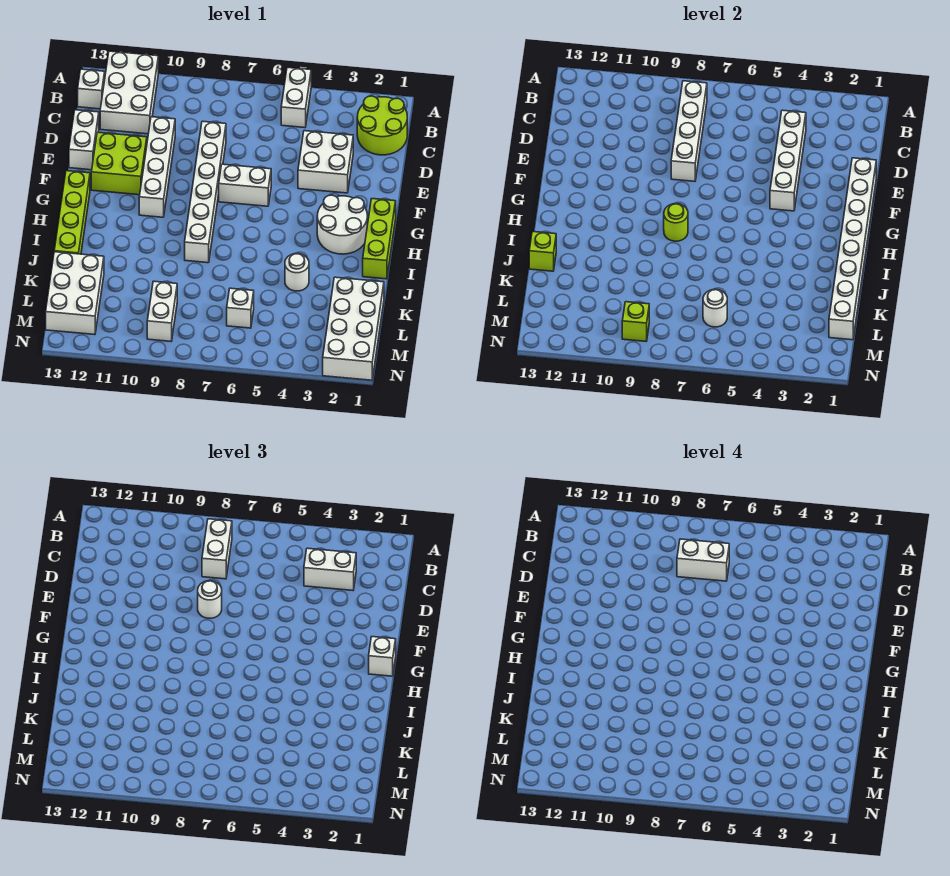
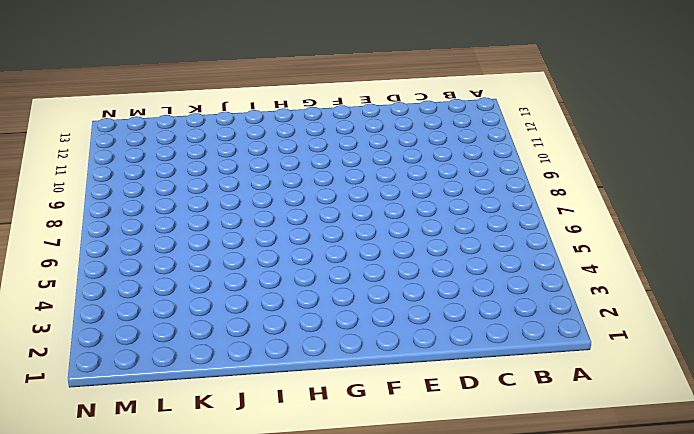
none -> white brick A5:B5 level 1
none -> white brick A11:C12 level 1
none -> lime round brick B1:C2 level 1
none -> white brick B13 level 1

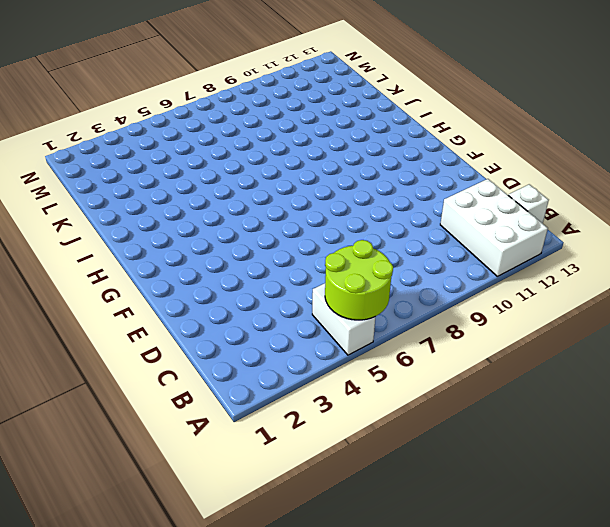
lime round brick A5:B6 level 2 -> lime round brick B1:C2 level 1
none -> white brick D3:E4 level 1
none -> white brick D8:I8 level 1
none -> white brick D10:G10 level 1
none -> white brick D13:E13 level 1

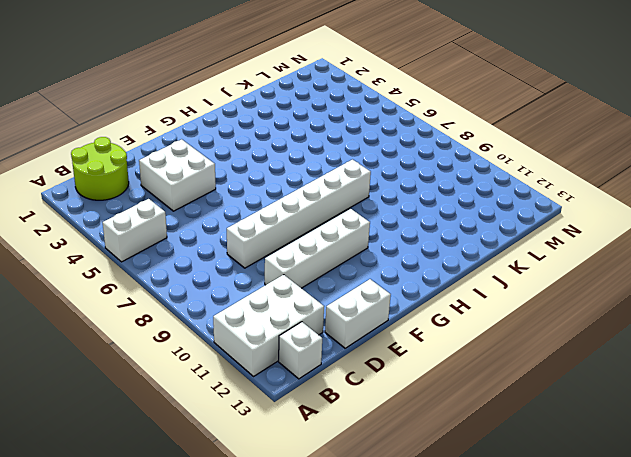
none -> lime brick E11:F12 level 1
none -> white brick F6:F7 level 1
none -> lime brick G1:I1 level 1
none -> white round brick G2:H3 level 1

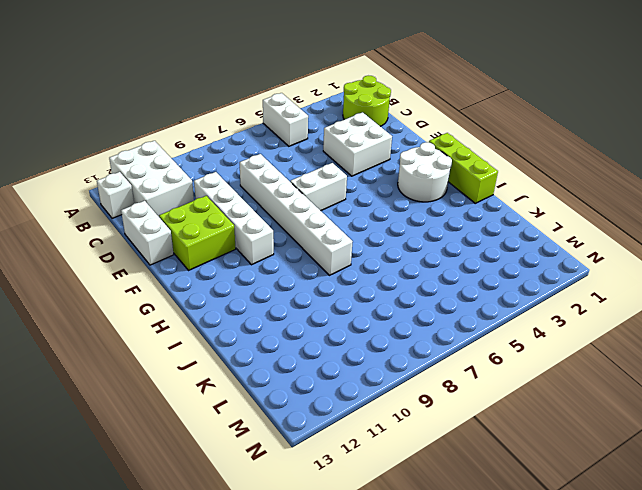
none -> lime brick G13:J13 level 1
none -> white round brick J4 level 1
none -> white brick K1:N2 level 1
none -> white brick K12:M13 level 1

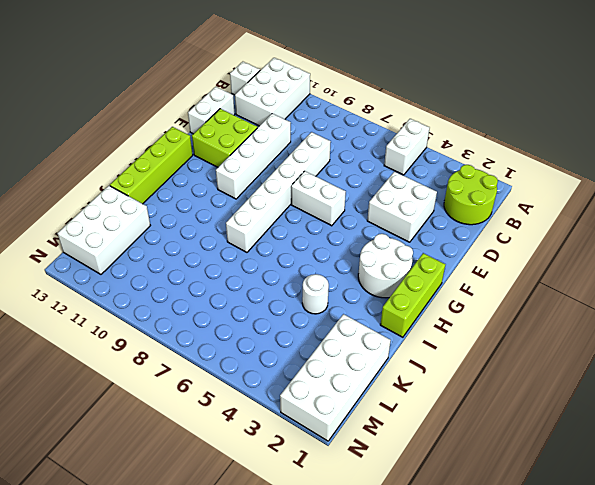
none -> white brick L6 level 1
none -> white brick L9:M9 level 1
none -> white brick B8:E8 level 2
none -> white brick C4:F4 level 2

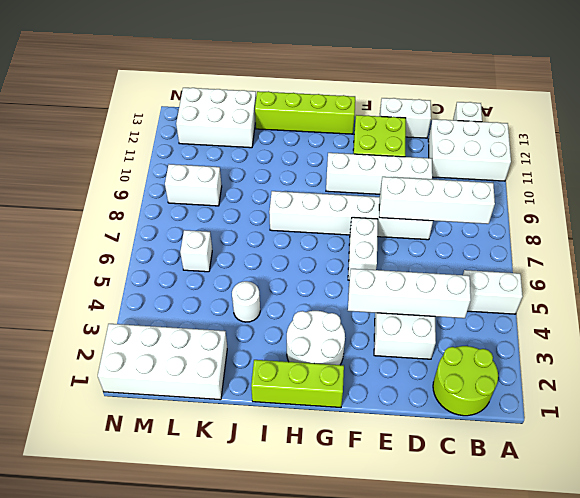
none -> white brick E1:L1 level 2
none -> lime round brick H8 level 2
none -> lime brick J13 level 2
none -> white round brick L6 level 2

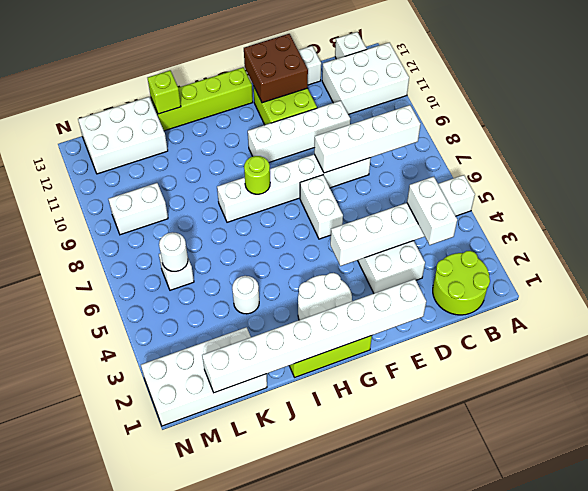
brown brick E12:F13 level 2 -> none
none -> lime brick M9 level 2
none -> white brick B8:C8 level 3
none -> white round brick E8 level 3
none -> white brick G1 level 3

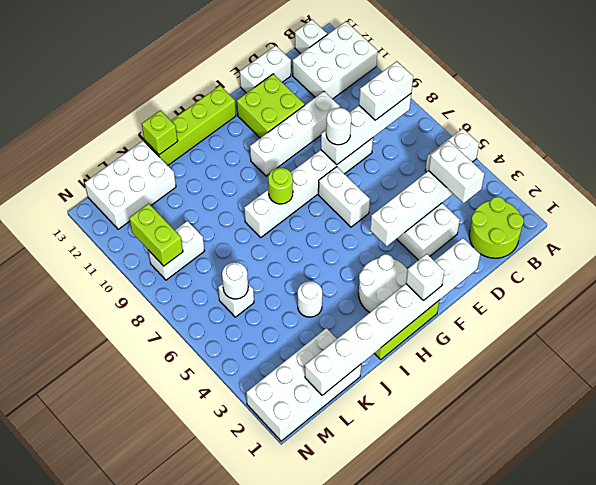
lime brick M9:M10 level 2 -> lime brick M9 level 2
none -> white brick C7:C8 level 4

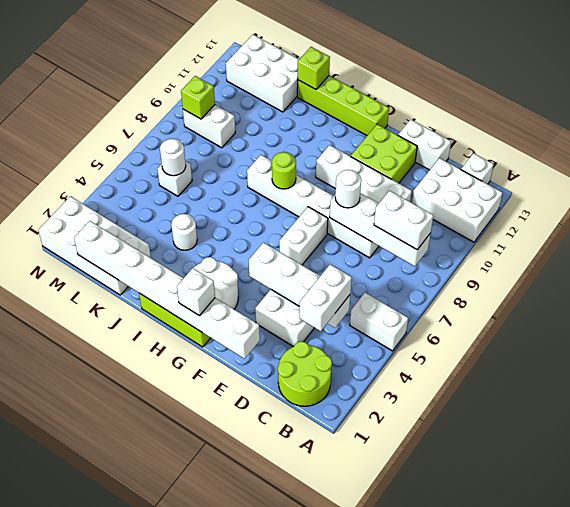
none -> white brick C7:C8 level 4

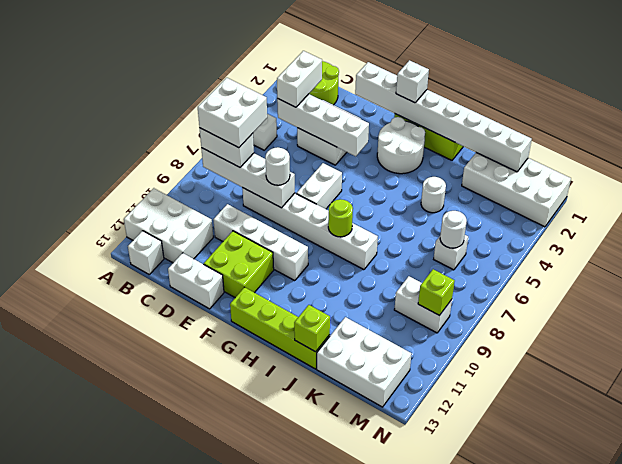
white brick B7:C8 level 4 -> white brick C7:C8 level 4

